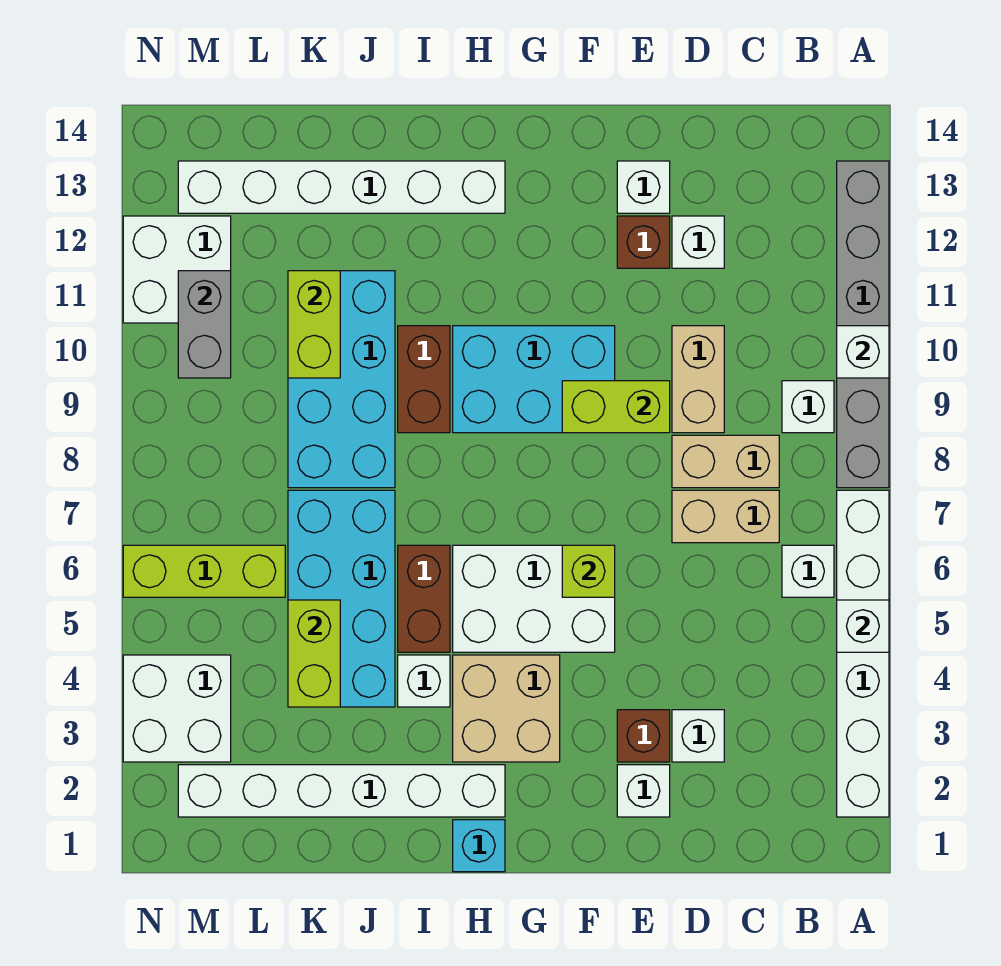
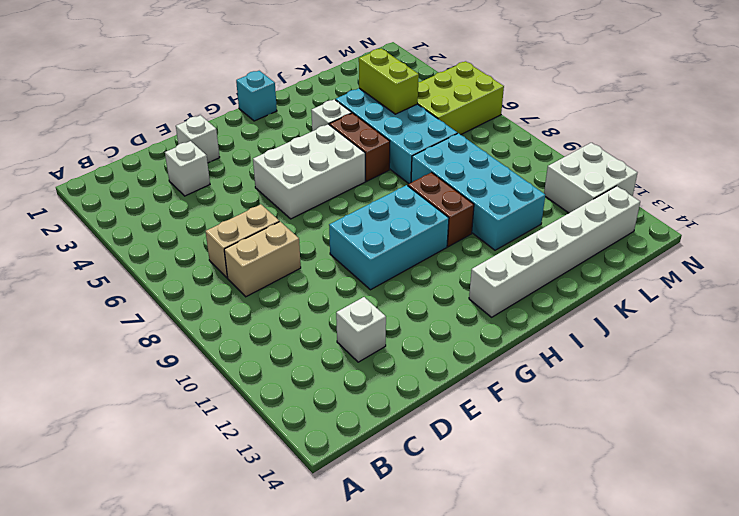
lime brick L5:N6 level 1 -> lime brick L6:N6 level 1
none -> white brick A2:A7 level 1
none -> grey brick A8:A13 level 1
none -> white brick B6 level 1
none -> white brick B9 level 1

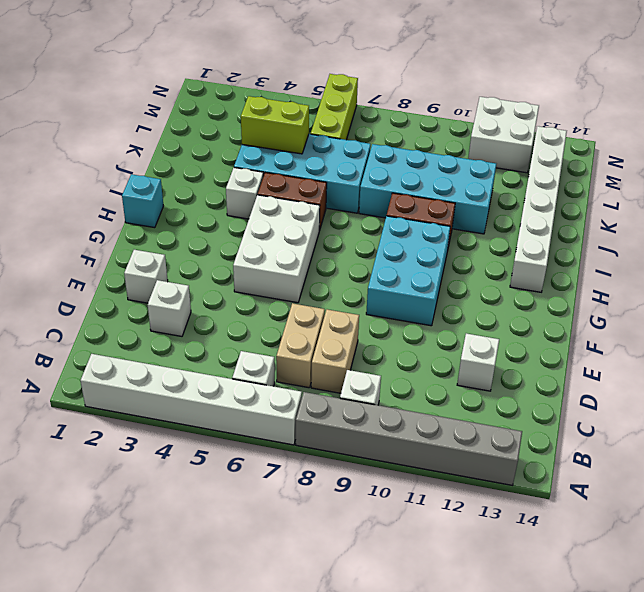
none -> tan brick D9:D10 level 1
none -> brown brick E3 level 1
none -> brown brick E12 level 1
none -> white brick E13 level 1

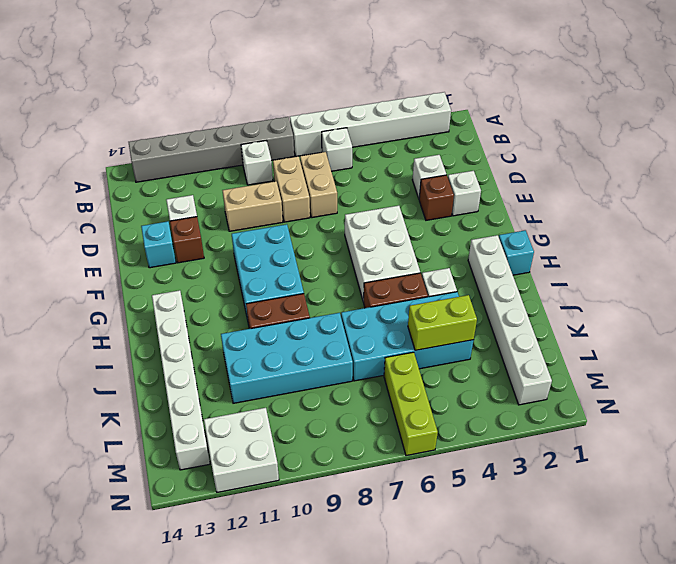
cyan brick E13 level 1 -> white brick E13 level 1
none -> tan brick G3:H4 level 1
none -> white brick M3:N4 level 1
none -> white brick A5 level 2
none -> white brick A10 level 2

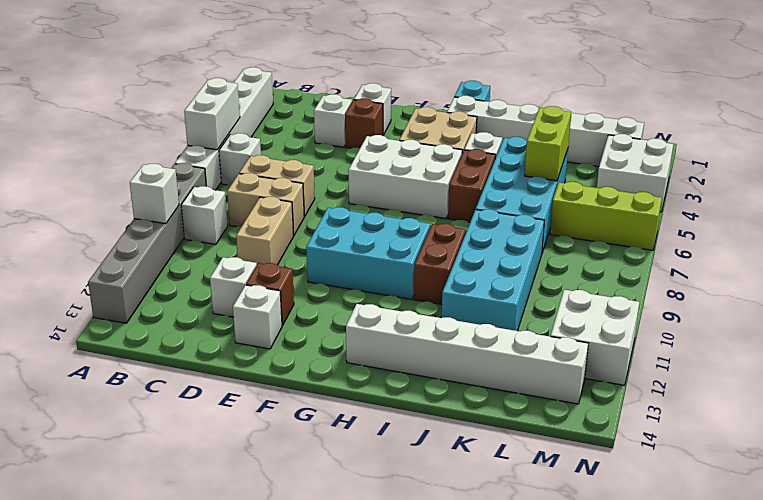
white brick A5:A6 level 2 -> white brick A5 level 2
none -> lime brick E9:F9 level 2
none -> lime brick F6 level 2
none -> lime brick K10:K11 level 2
none -> grey brick M10:M11 level 2

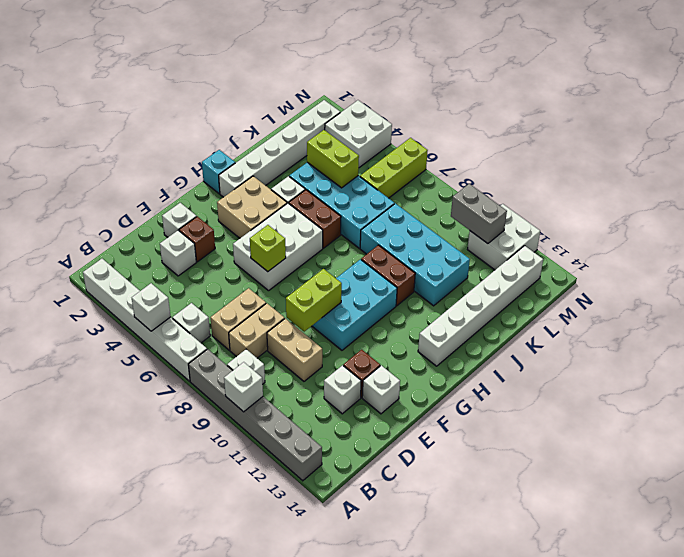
none -> lime brick K10:K11 level 2

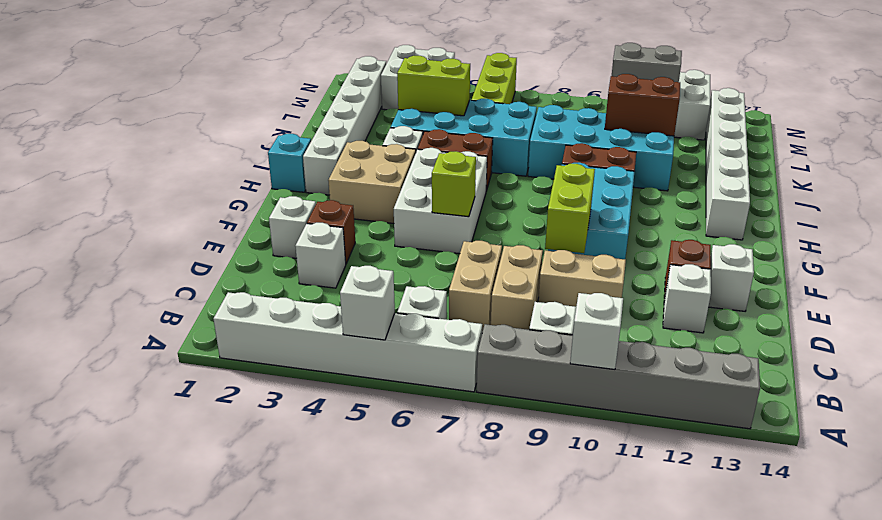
brown brick K10:K11 level 2 -> lime brick K10:K11 level 2

